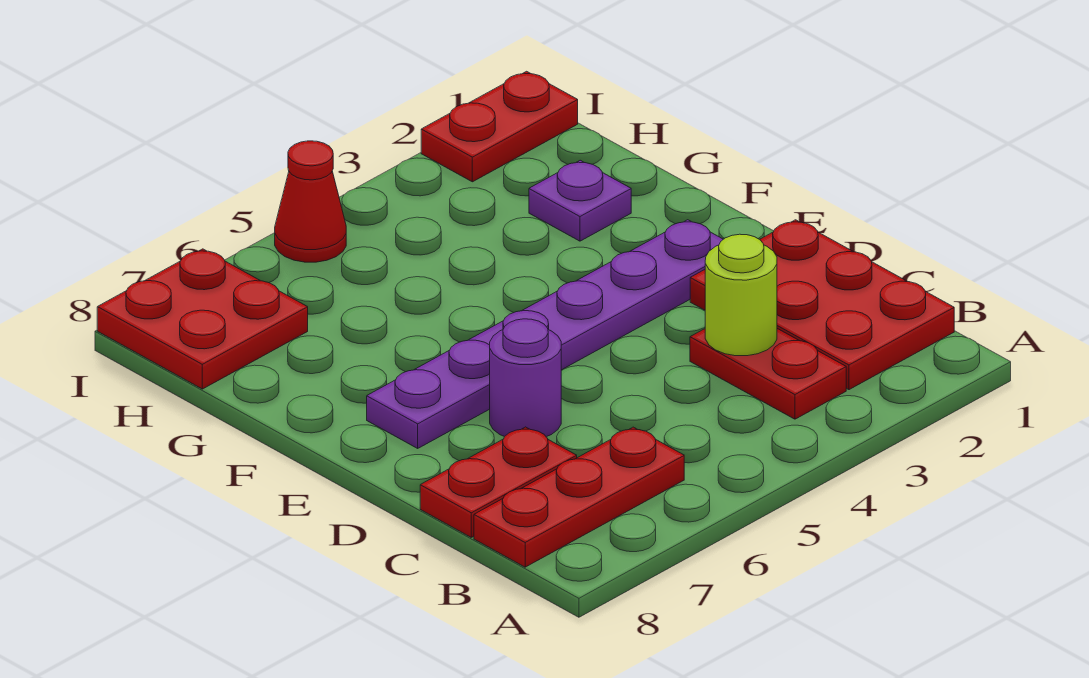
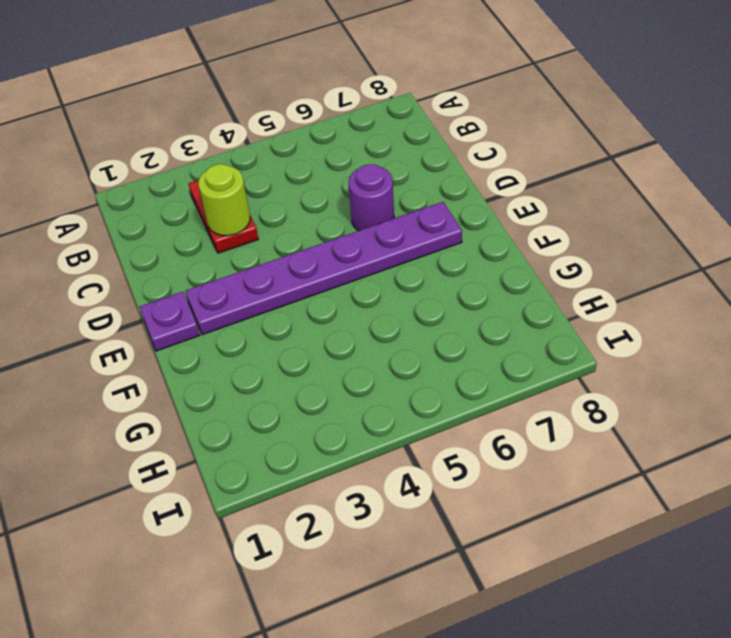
purple plate E1 level 1 -> purple plate G2 level 1
none -> red plate B1:D2 level 1
none -> red plate B6:B8 level 1

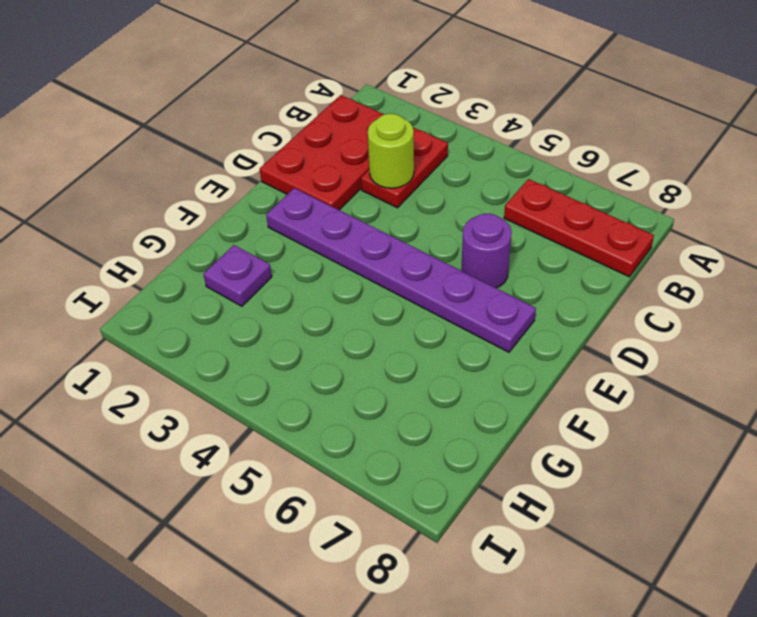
none -> red plate C7:C8 level 1
none -> red plate H7:I8 level 1

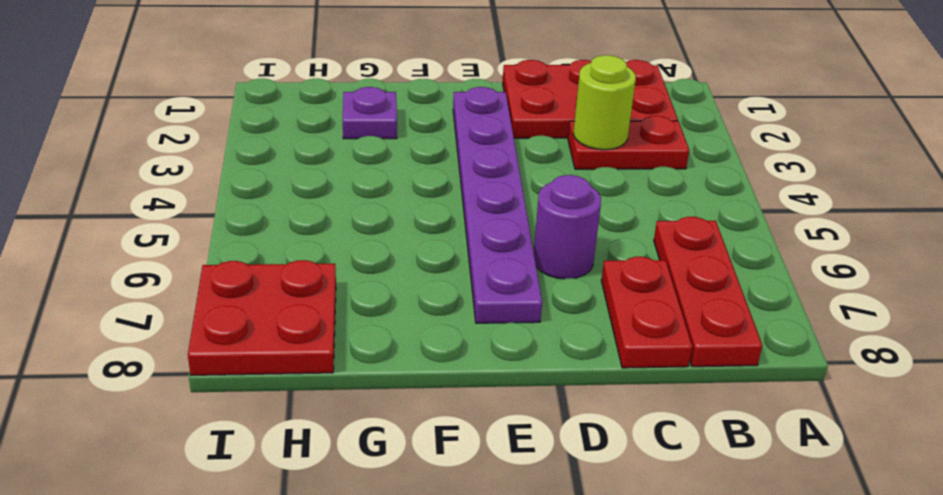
none -> red plate I1:I2 level 1
none -> red cone I5 level 1

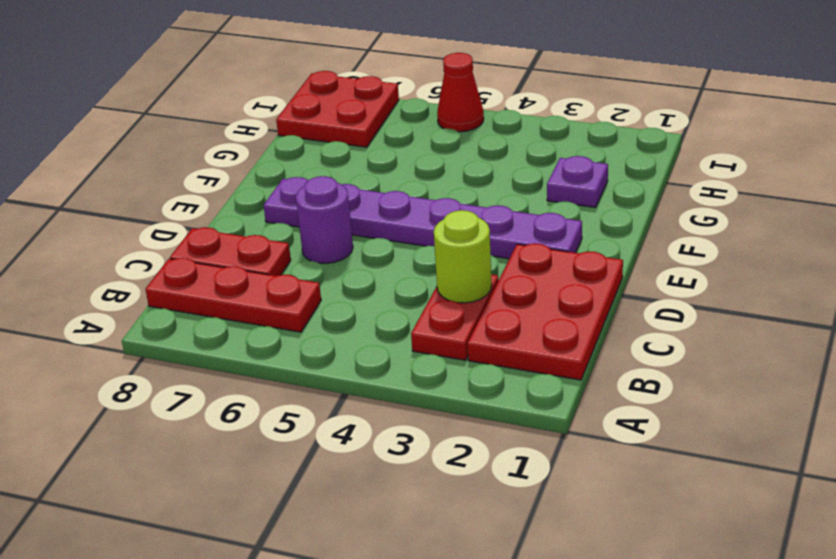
none -> red plate I1:I2 level 1

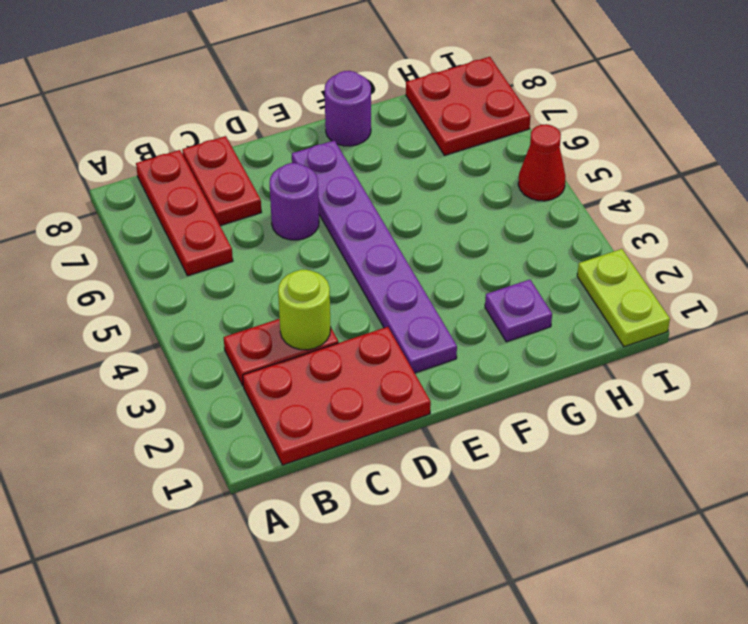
purple round brick F8 level 1 -> none
lime plate I1:I2 level 1 -> red plate I1:I2 level 1

